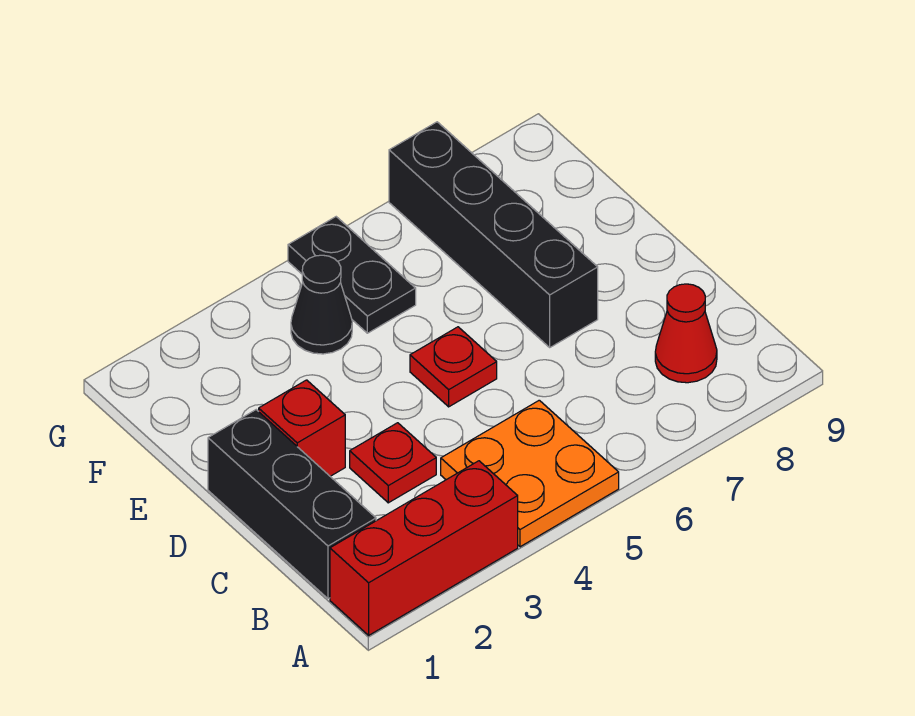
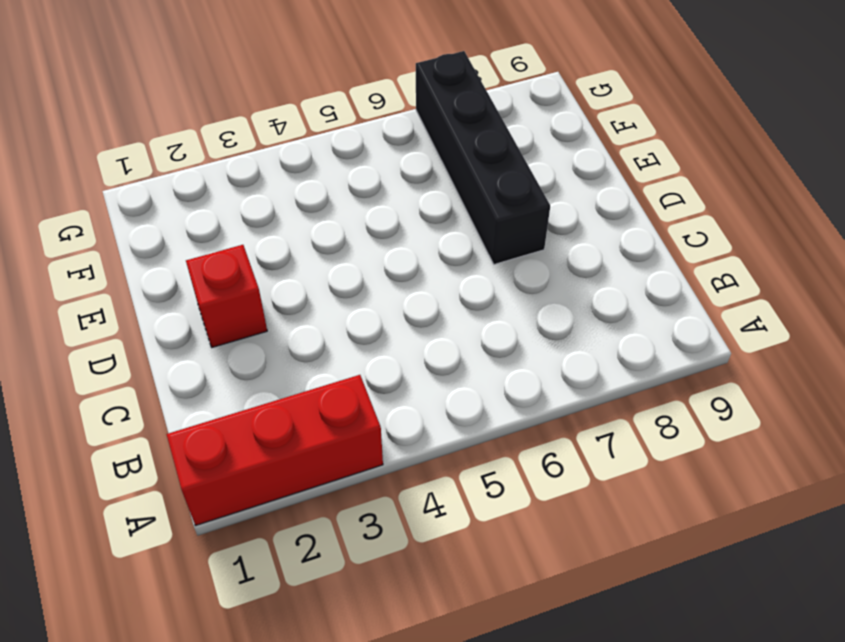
none -> orange plate A4:B5 level 1
none -> black brick B1:D1 level 1

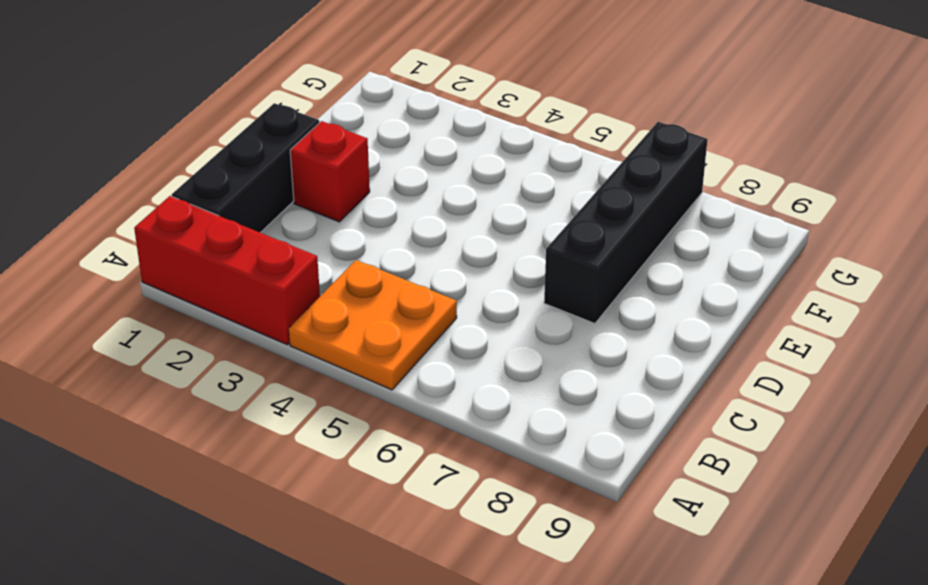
none -> red cone B8 level 1
none -> red plate C3 level 1

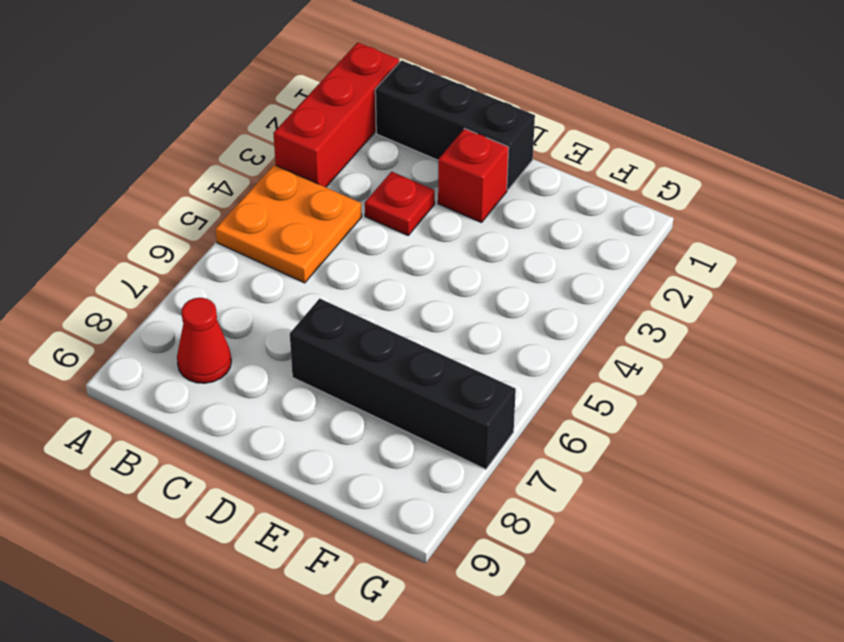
none -> red plate D5 level 1
none -> black cone F4 level 1

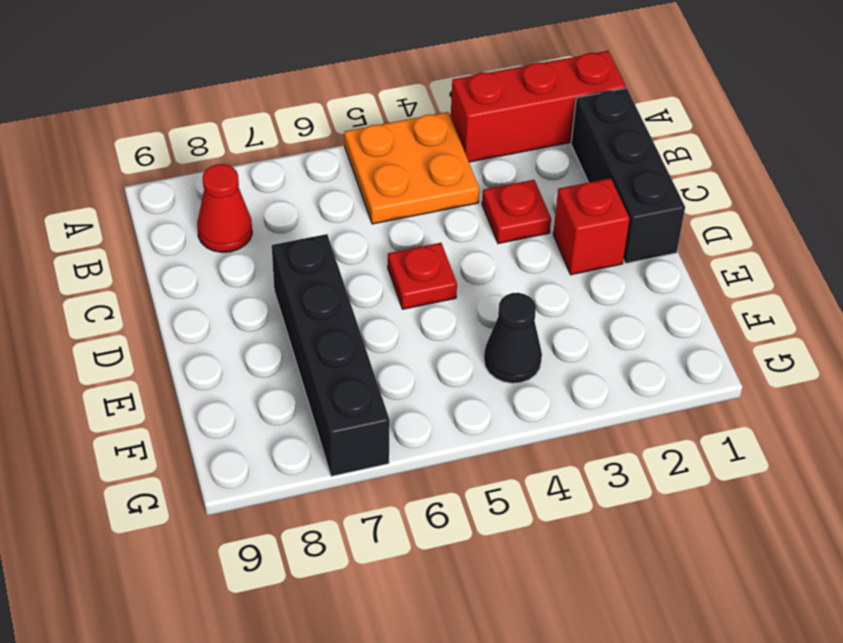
none -> black plate F5:G5 level 1

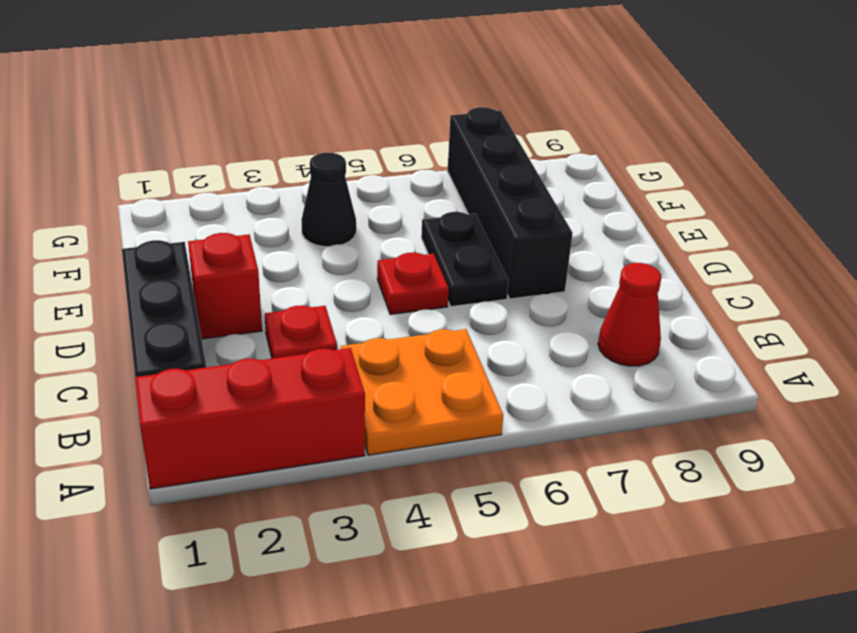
black plate D6:E6 level 1 -> black plate F5:G5 level 1

